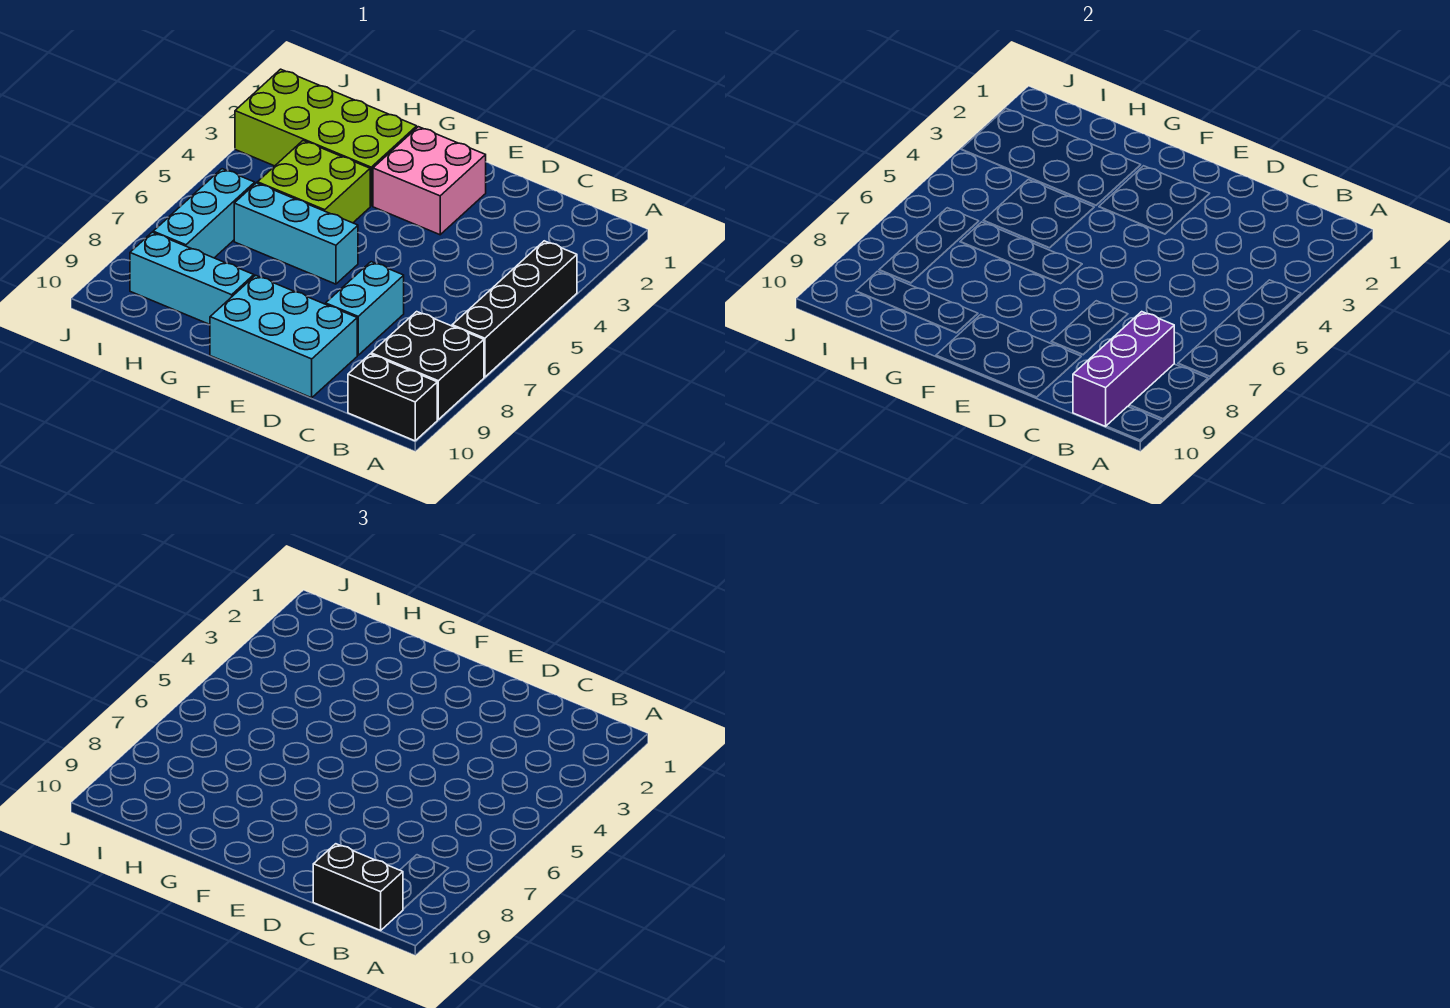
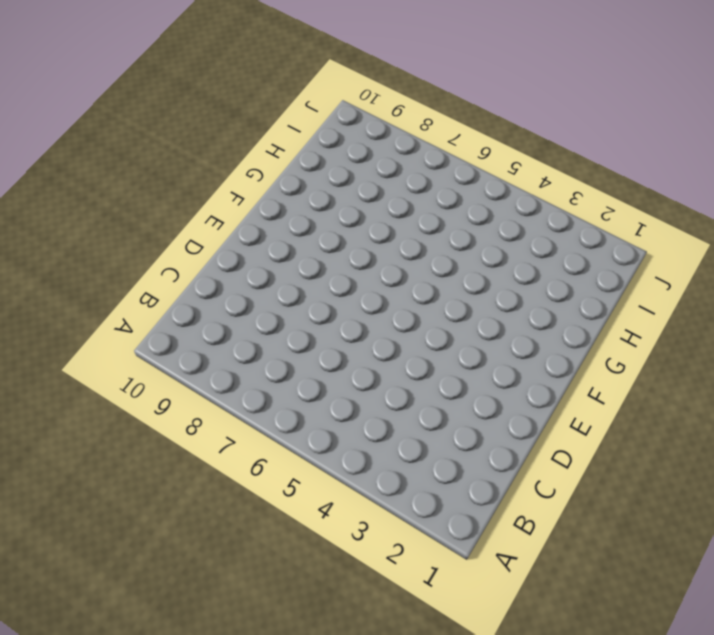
none -> black brick A4:A7 level 1
none -> black brick A8:B9 level 1
none -> black brick A10:B10 level 1

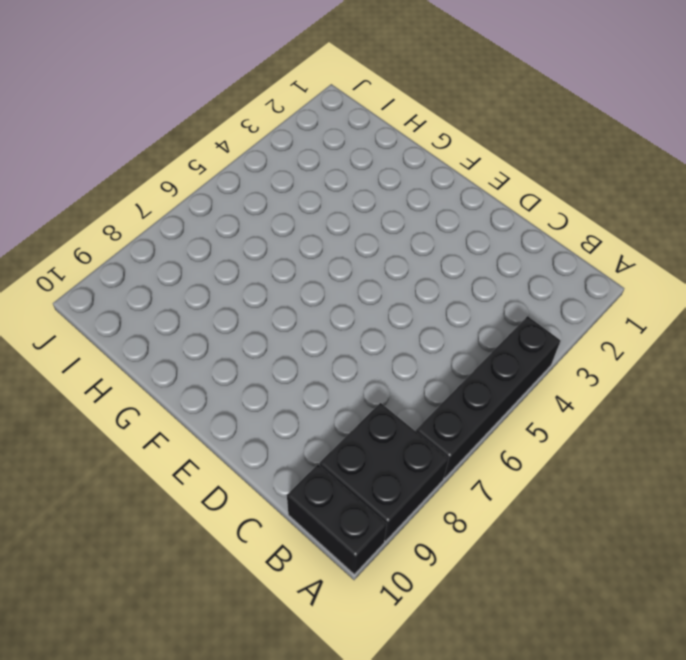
none -> cyan brick D7:D8 level 1
none -> cyan brick D9:F10 level 1
none -> pink brick E2:F3 level 1

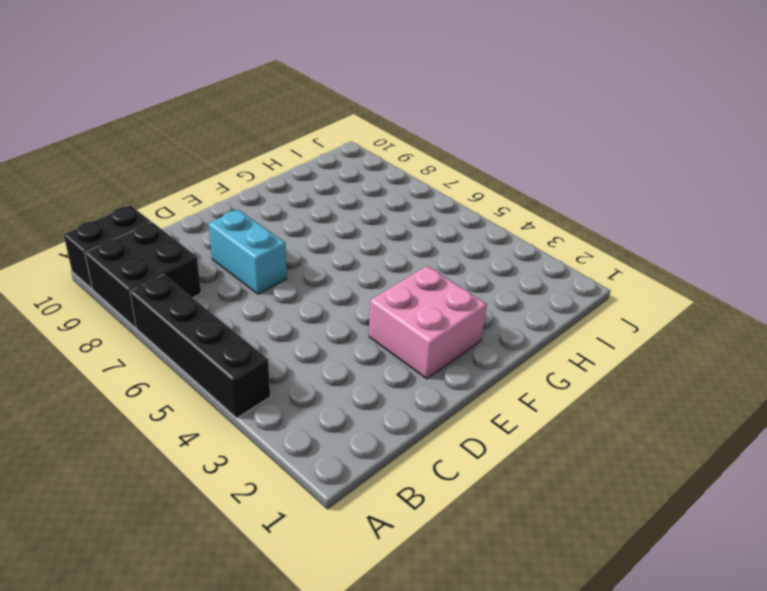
none -> cyan brick D9:F10 level 1
none -> cyan brick F6:H6 level 1
none -> lime brick G2:J3 level 1

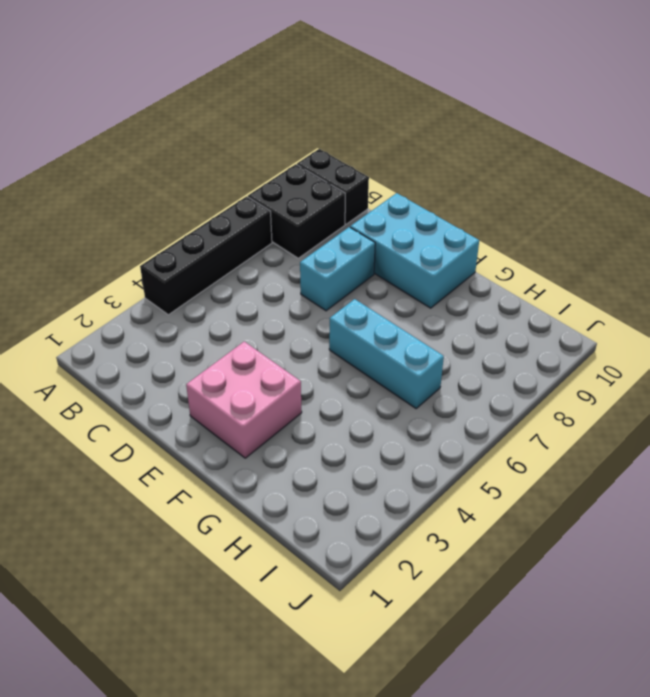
none -> lime brick G2:J3 level 1
none -> lime brick G4:H5 level 1
none -> cyan brick G9:I9 level 1

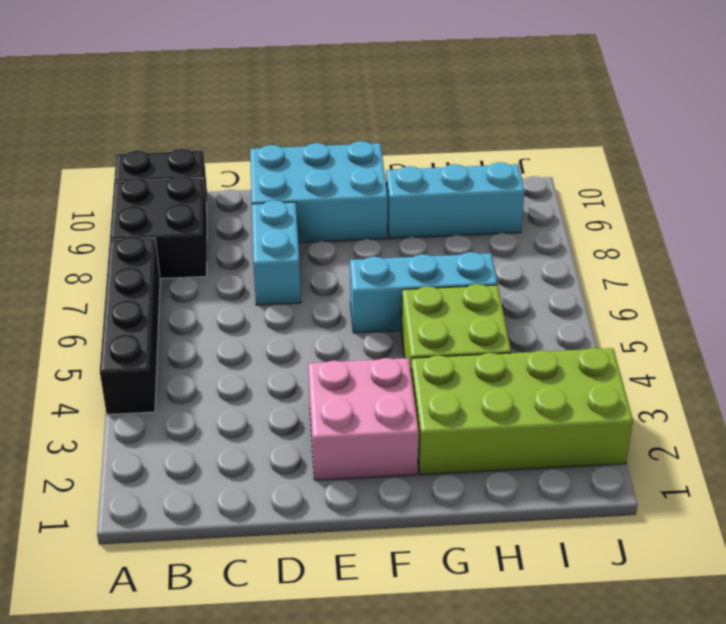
none -> cyan brick I6:I8 level 1
none -> purple brick B8:B10 level 2
none -> black brick B10:C10 level 3

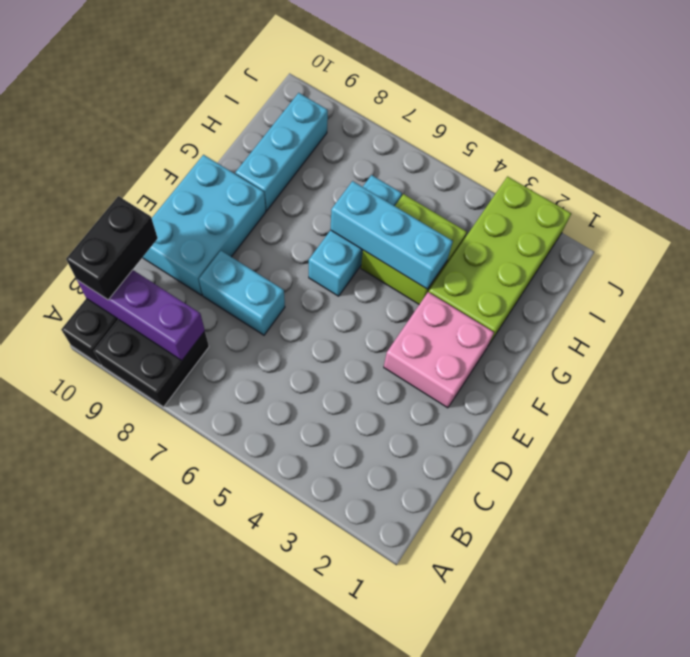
cyan brick G4:G6 level 2 -> cyan brick I6:I8 level 1
none -> black brick A4:A7 level 1

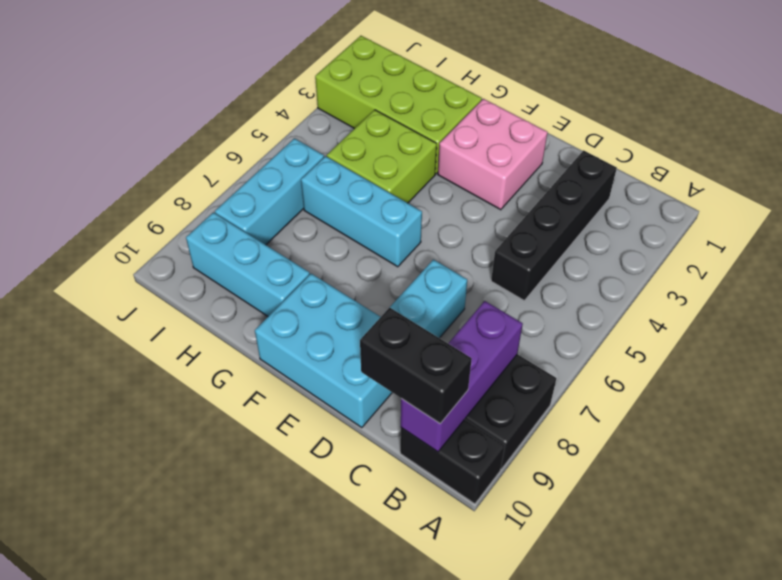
black brick C2:C5 level 1 -> black brick A4:A7 level 1

